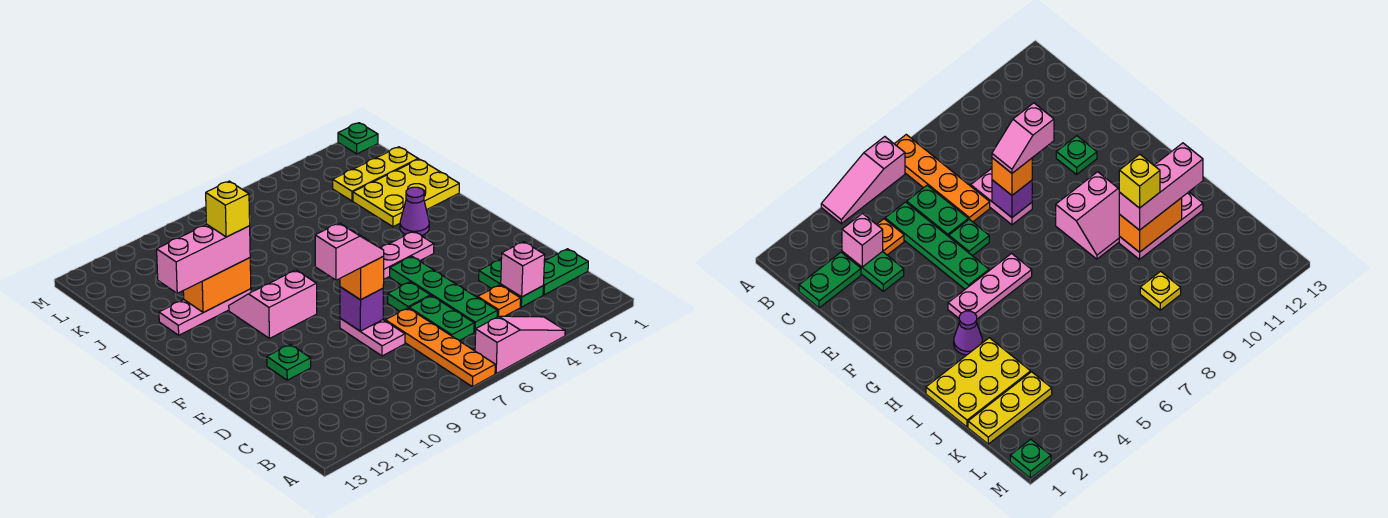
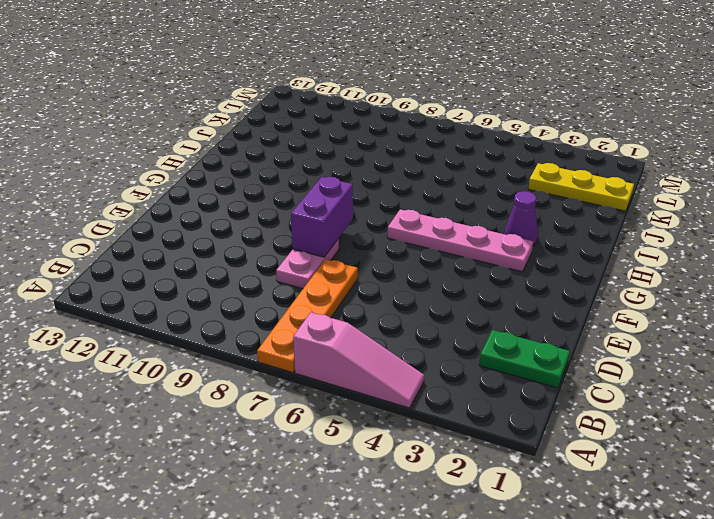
purple brick E8:F8 level 2 -> purple brick E8 level 2
pink plate G3:G6 level 1 -> pink plate G4:G6 level 1
none -> green plate C3:D3 level 1
none -> orange plate C4 level 1
none -> green plate C5:F5 level 1

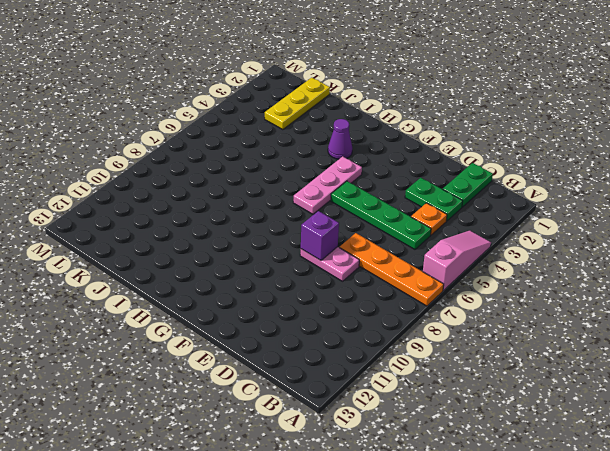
none -> green plate C6:D6 level 1
none -> green plate E6 level 1
none -> green plate E11 level 1

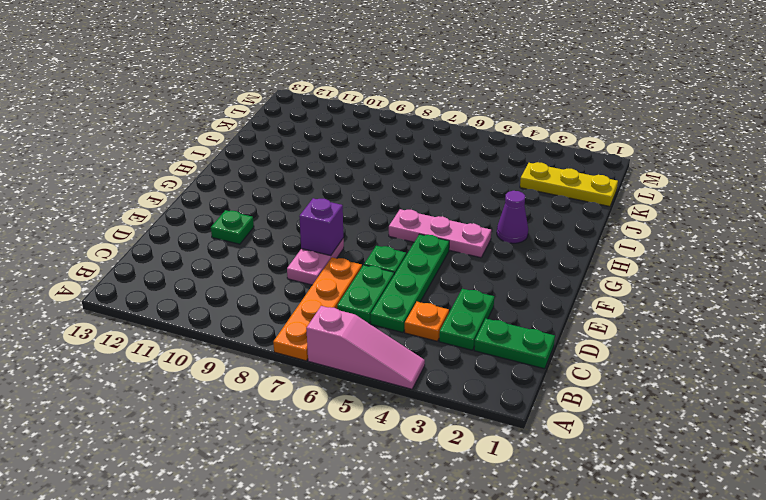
none -> pink slope G9:H10 level 1 top G
none -> yellow plate I1:J3 level 1
none -> pink plate I10:I12 level 1

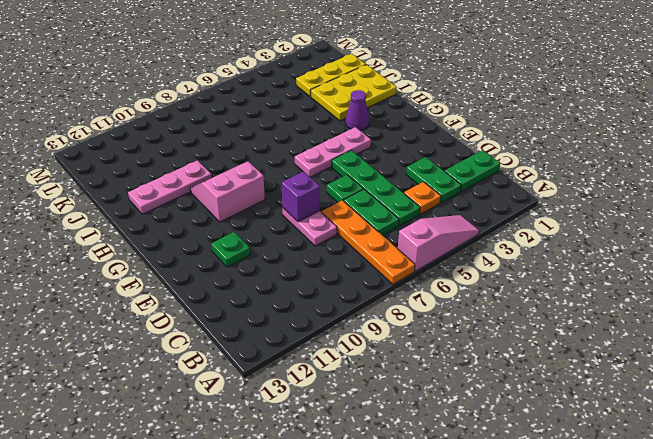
none -> yellow plate K9 level 1
none -> green plate M1 level 1
none -> pink brick C3 level 2

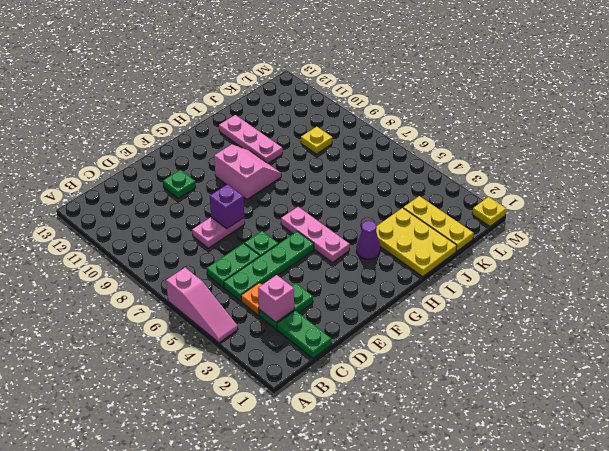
yellow plate M1 level 1 -> green plate M1 level 1
none -> orange plate A7:D7 level 1
none -> orange brick I10:I11 level 2
none -> orange brick E8 level 3

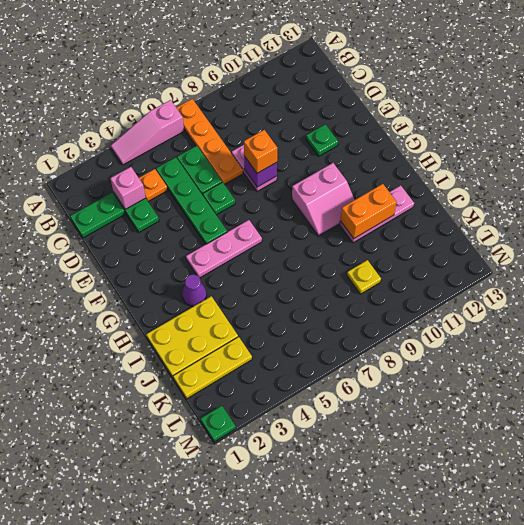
none -> pink brick I10:I12 level 3
none -> pink slope E8:E9 level 4 top 9
none -> yellow brick I10 level 4

